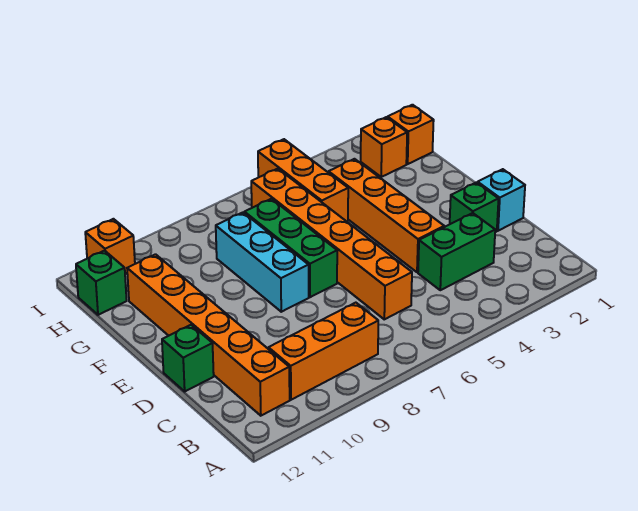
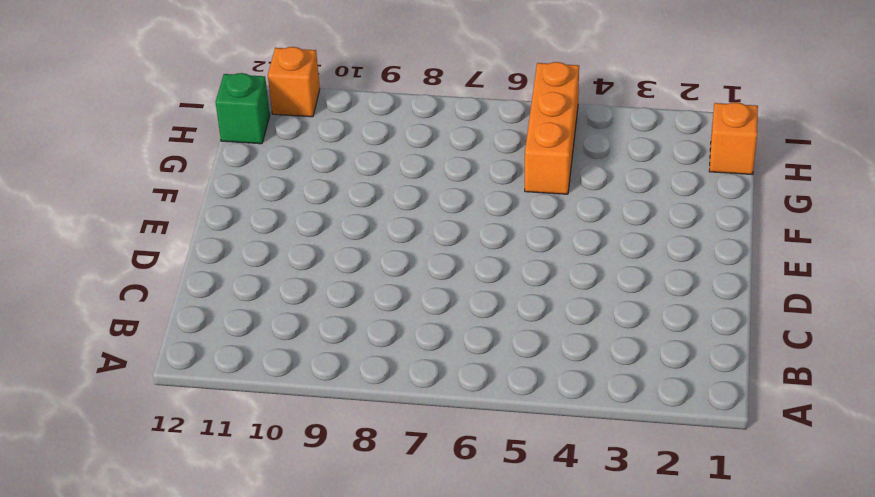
none -> orange brick B8:B10 level 1
none -> orange brick B11:G11 level 1
none -> green brick C3:C4 level 1

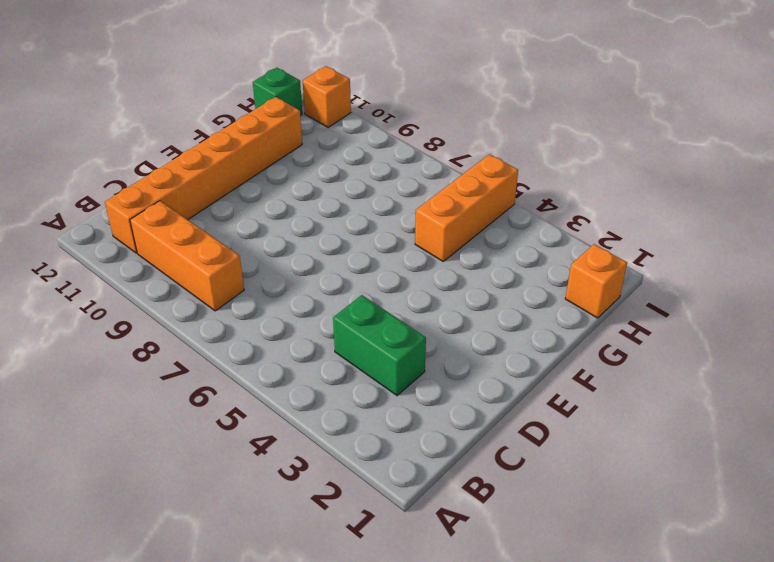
none -> orange brick C6:H6 level 1
none -> cyan brick D1 level 1
none -> green brick D2 level 1

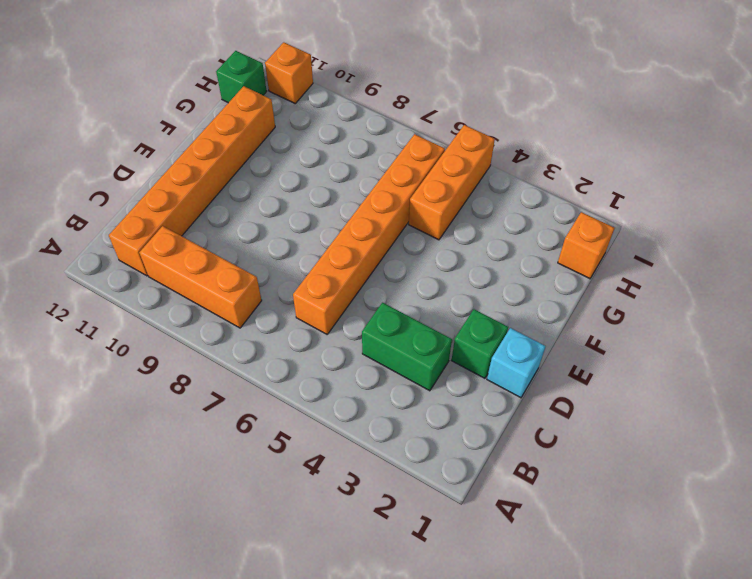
none -> orange brick D4:G4 level 1
none -> green brick D12 level 1
none -> green brick E7:G7 level 1

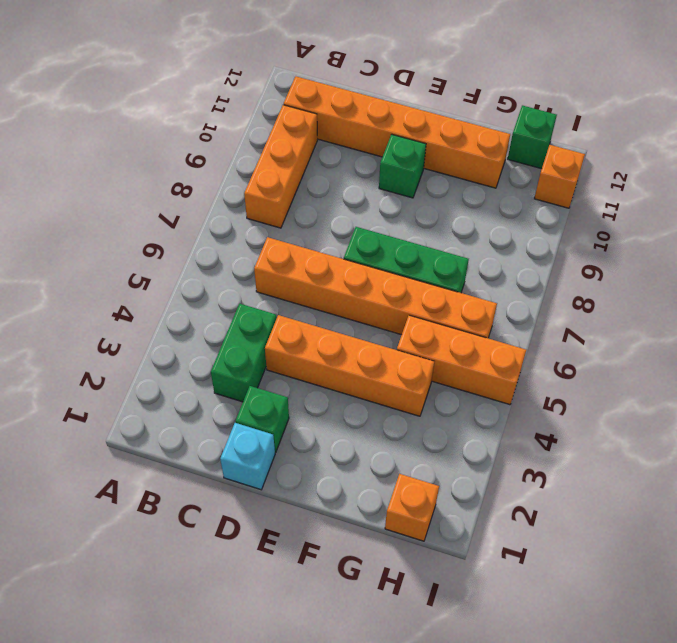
green brick E10 level 1 -> green brick D12 level 1
none -> cyan brick E8:G8 level 1
none -> orange brick H2 level 1

